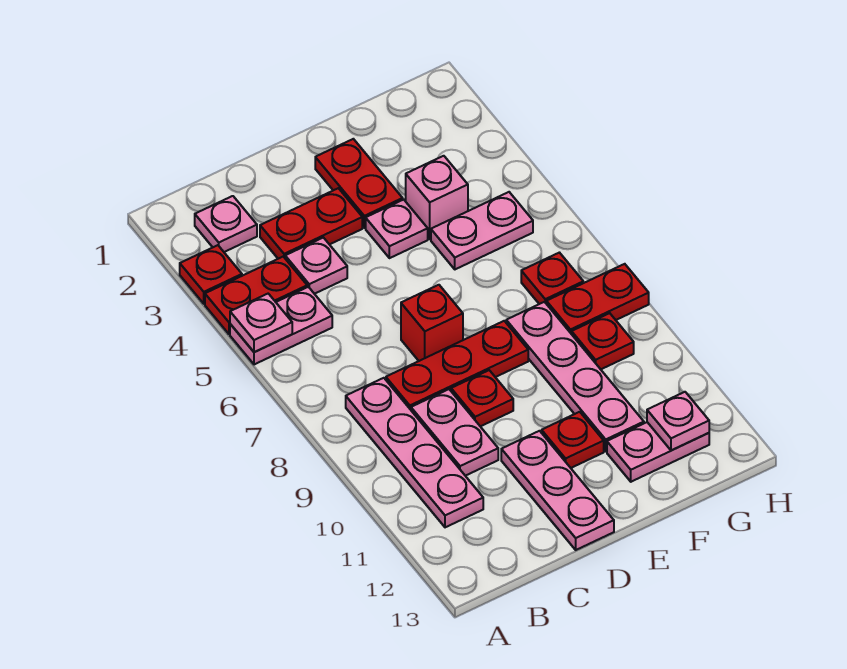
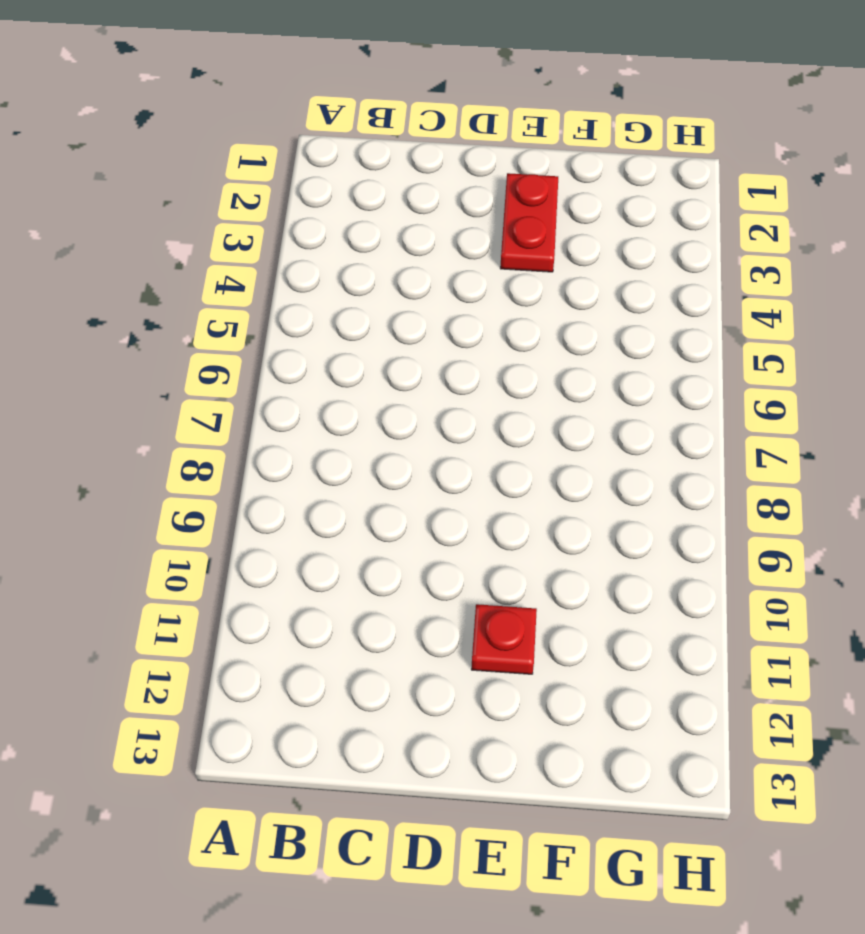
none -> red plate A3 level 1
none -> red plate A4:B4 level 1
none -> pink plate A5:B5 level 1

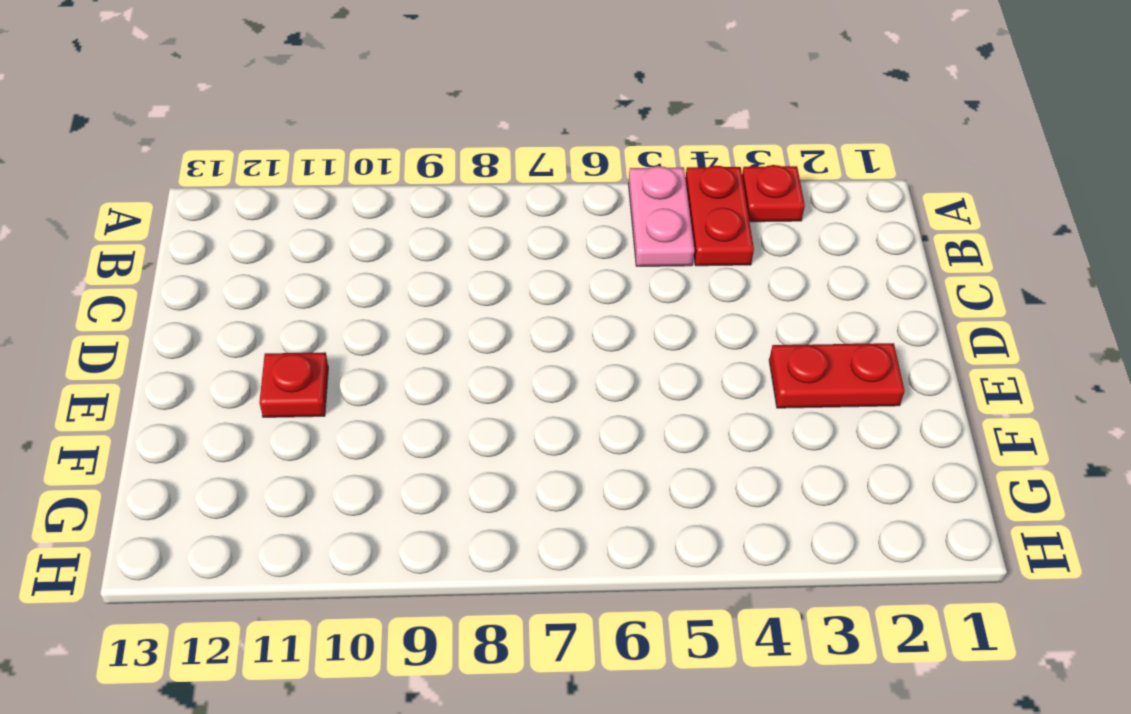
none -> pink plate B2 level 1
none -> pink plate B8:B11 level 1
none -> red plate C3:D3 level 1

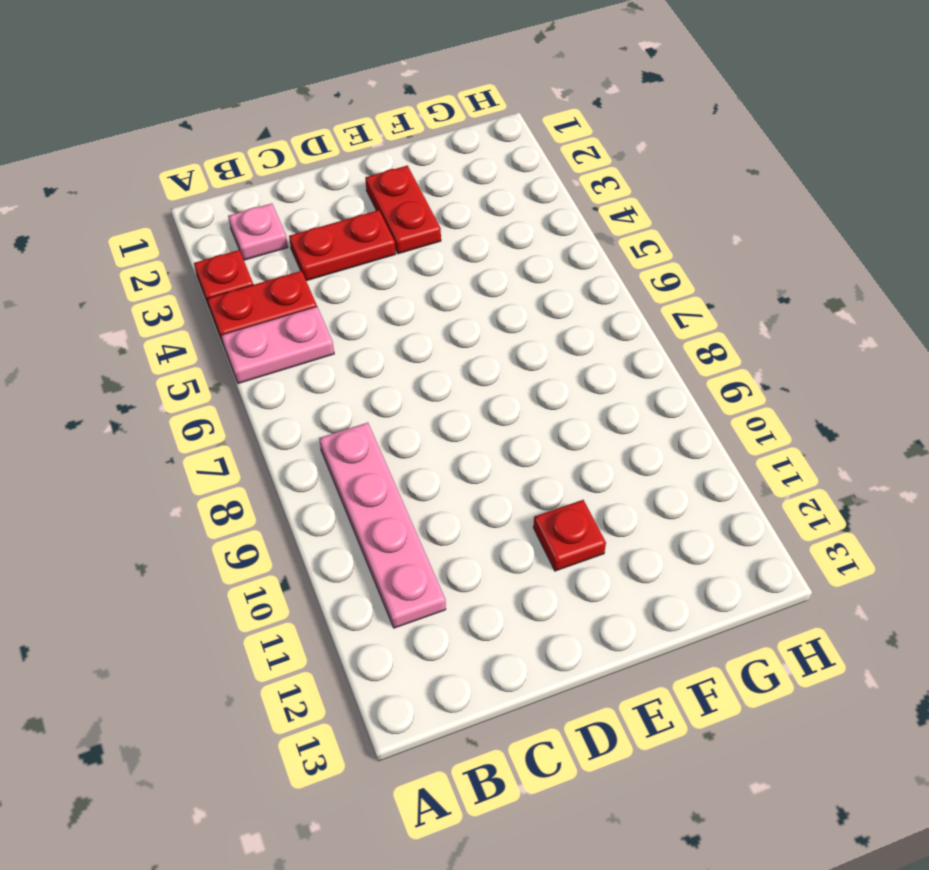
none -> pink plate C4 level 1
none -> red plate C8:E8 level 1
none -> pink plate C9:C10 level 1

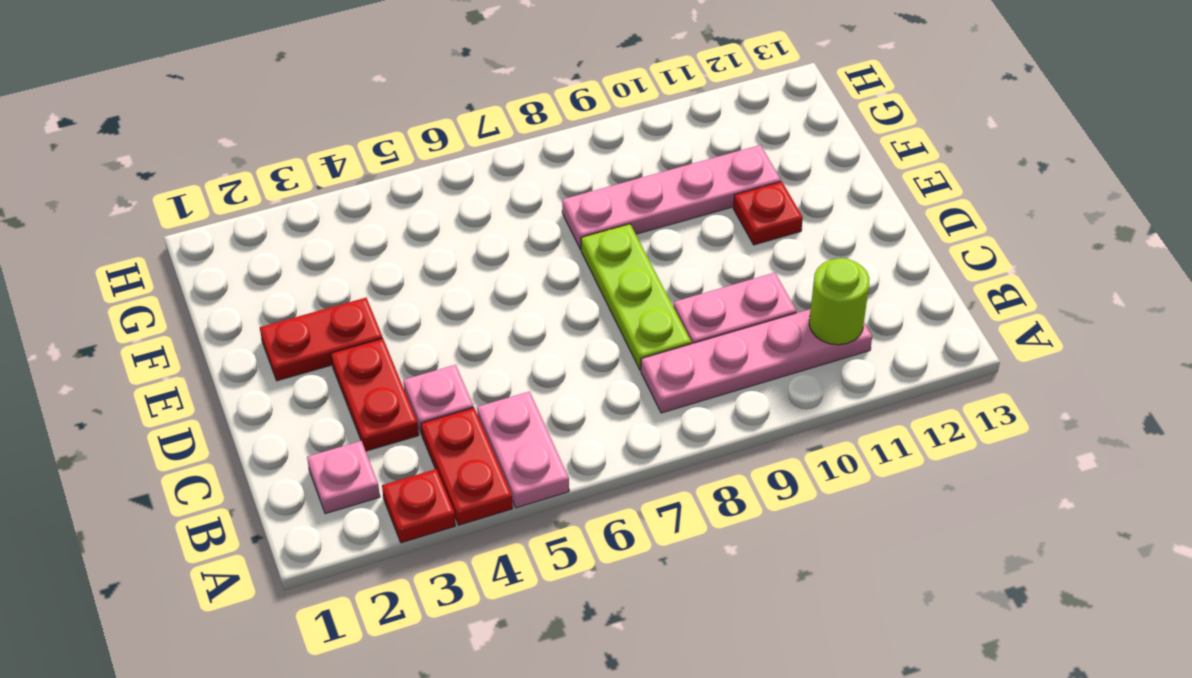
lime round brick B11 level 2 -> none
lime plate C8:E8 level 1 -> red plate C8:E8 level 1
none -> red brick D7 level 1
none -> red plate D9 level 1
none -> pink plate D11:D13 level 1

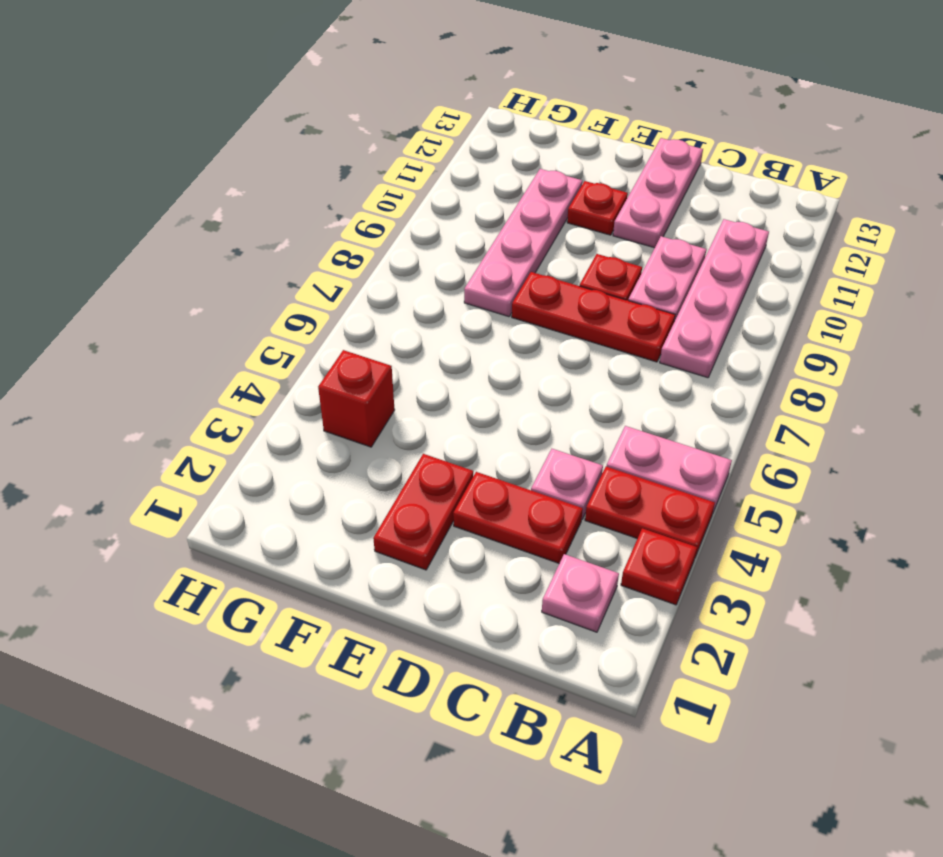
red brick G4 level 1 -> red brick D7 level 1
none -> pink plate E4 level 1
none -> pink brick F4 level 1
none -> pink plate F5:G5 level 1

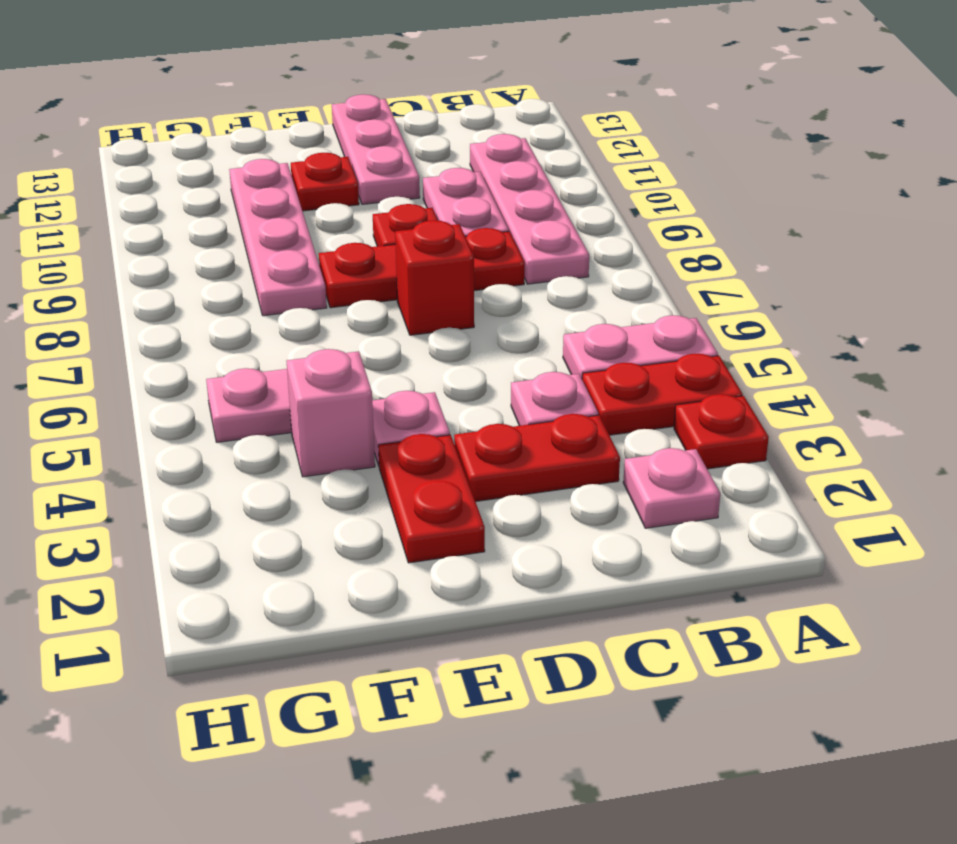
none -> pink plate F12:G12 level 1
none -> red plate G7 level 1
none -> red plate G8:H8 level 1

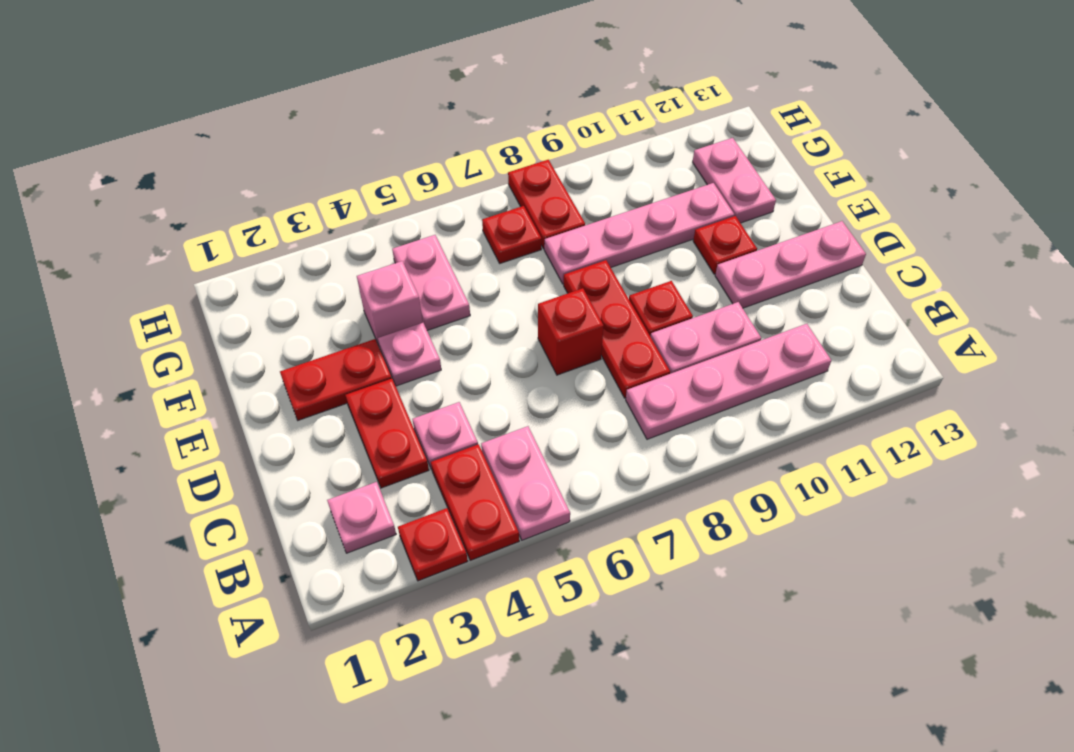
none -> red plate G9 level 1
none -> pink plate A5 level 2
none -> pink plate G12 level 2

